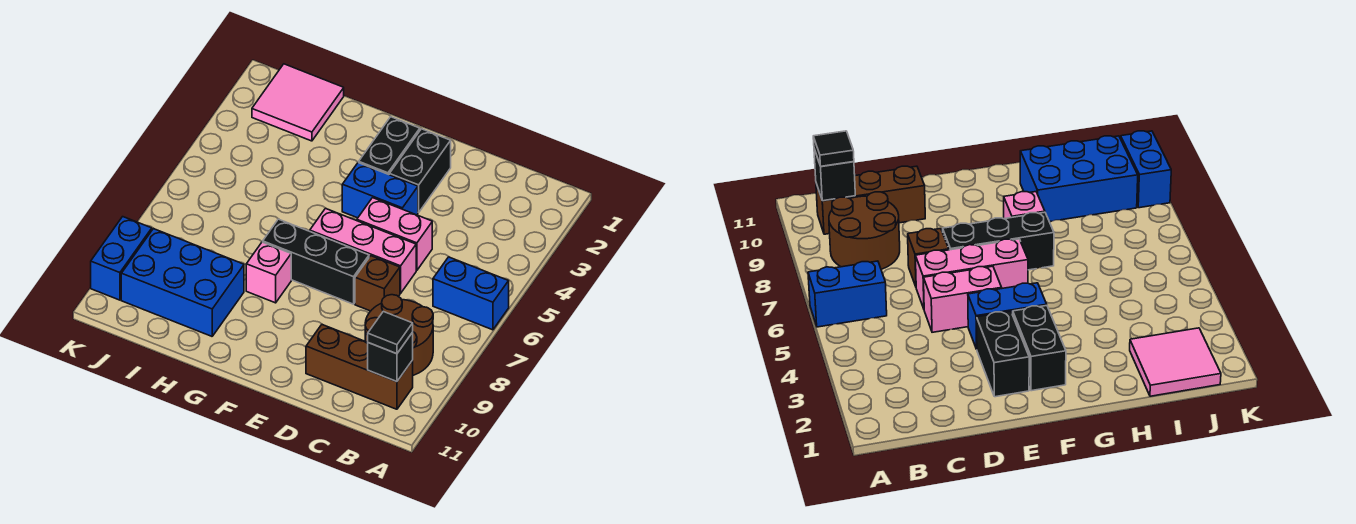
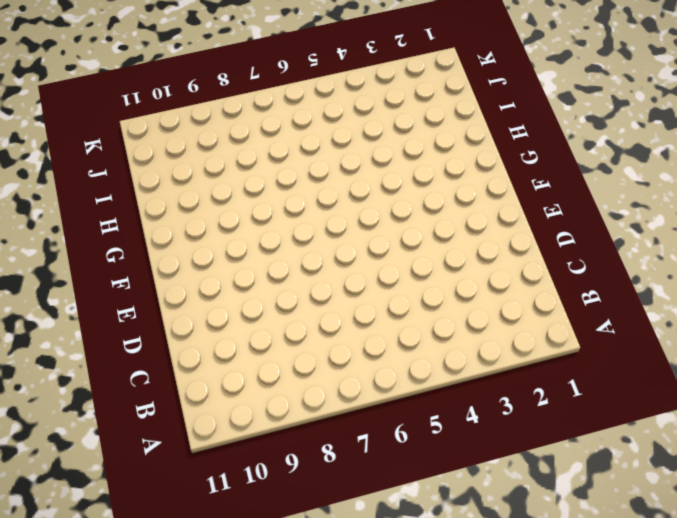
none -> blue brick A6:B6 level 1
none -> brown round brick B8:C9 level 1
none -> brown brick B10:D10 level 1

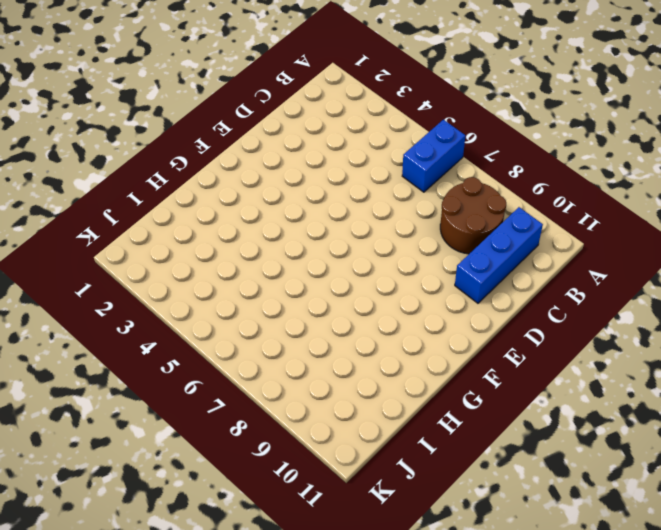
blue brick B10:D10 level 1 -> brown brick B10:D10 level 1
none -> pink brick D5:E5 level 1
none -> pink brick D6:F6 level 1
none -> brown brick D7 level 1

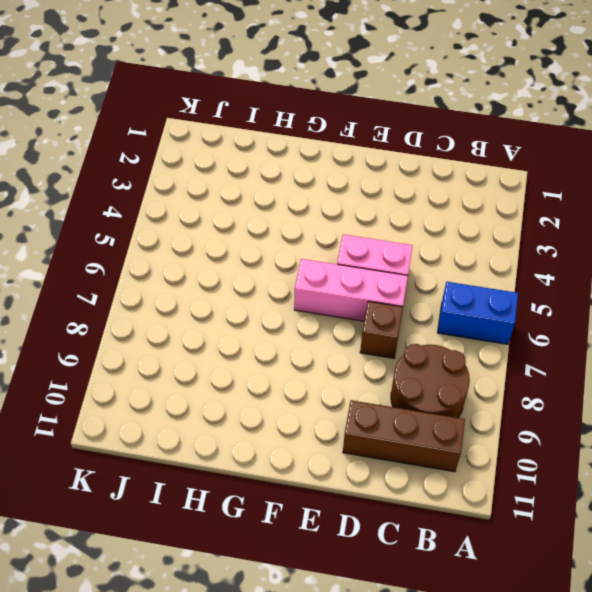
none -> black brick E2:E3 level 1
none -> blue brick E4:F4 level 1
none -> black brick E7:G7 level 1

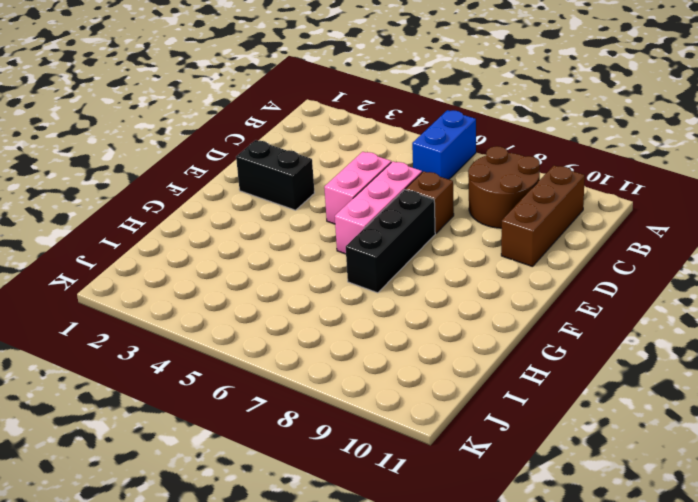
none -> blue brick E4:F4 level 1
none -> black brick F2:F3 level 1
none -> pink brick G8 level 1

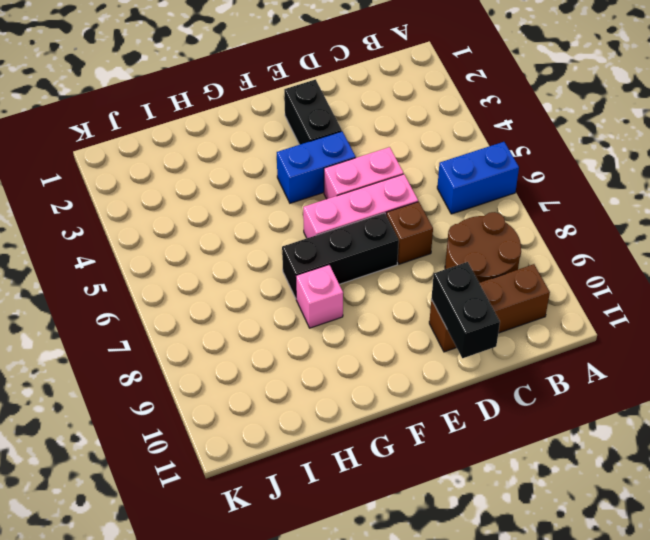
black brick D10:D11 level 2 -> black brick F2:F3 level 1
none -> blue brick H9:J10 level 1
none -> pink tile I1:J2 level 1
none -> blue brick K9:K10 level 1

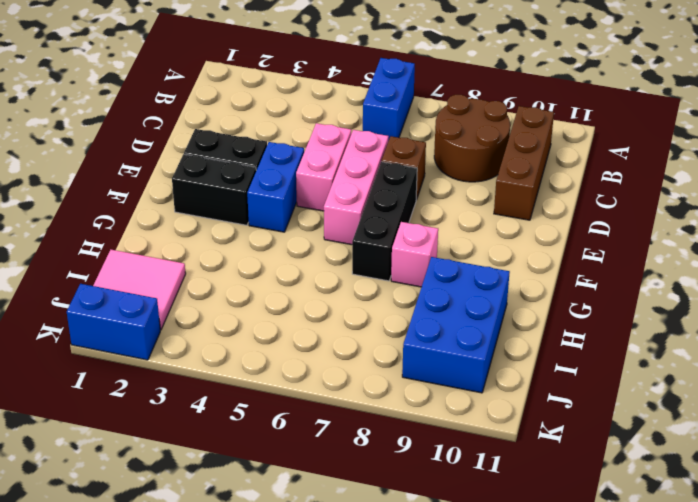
blue brick K1:K2 level 1 -> blue brick K9:K10 level 1
none -> black brick B10 level 2
none -> black tile B10 level 3

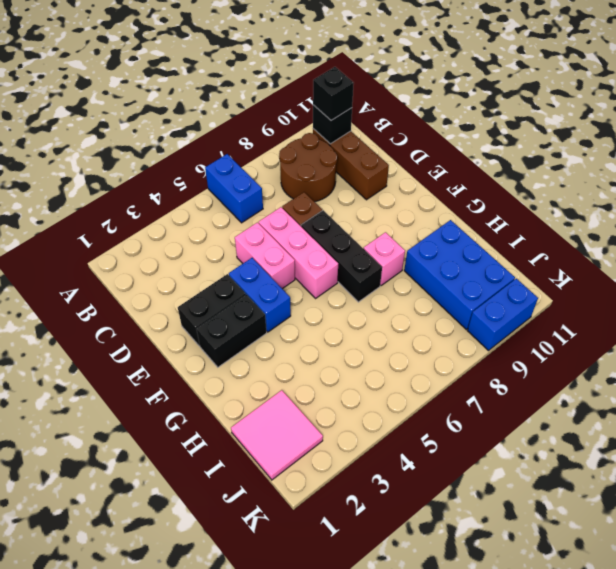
black brick B10 level 3 -> black tile B10 level 3

